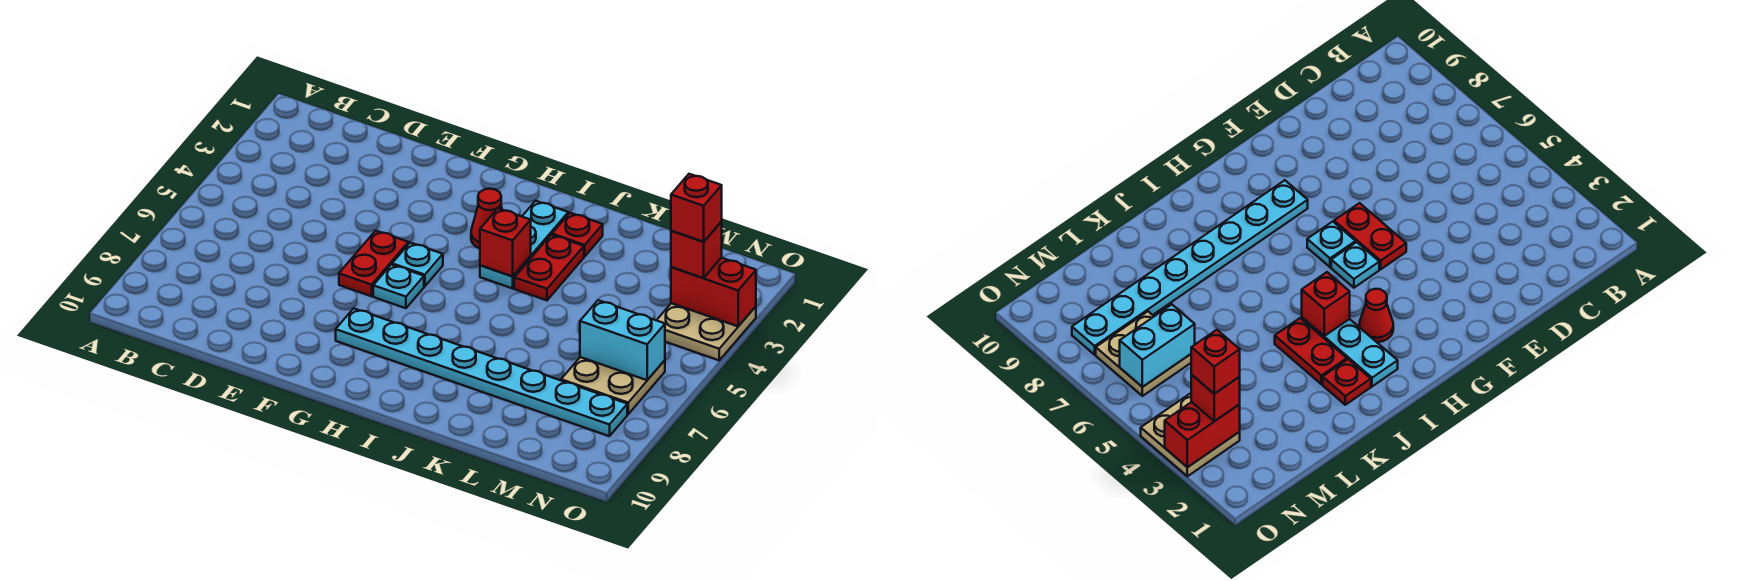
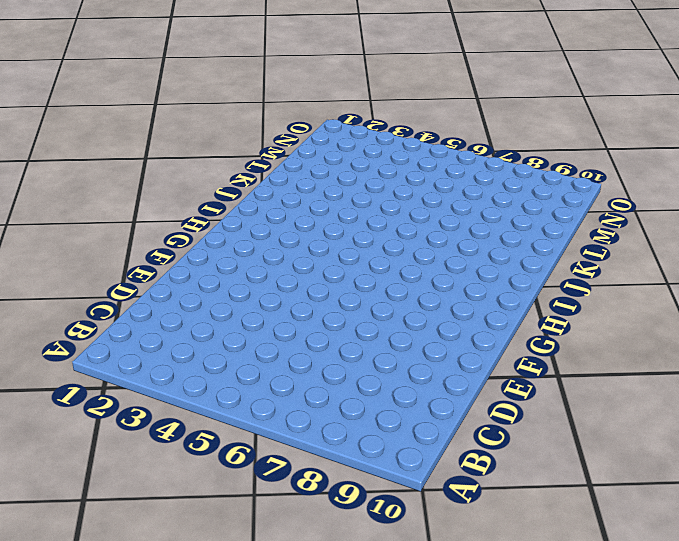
none -> red plate F5:F6 level 1
none -> cyan plate G5 level 1
none -> cyan plate G6 level 1

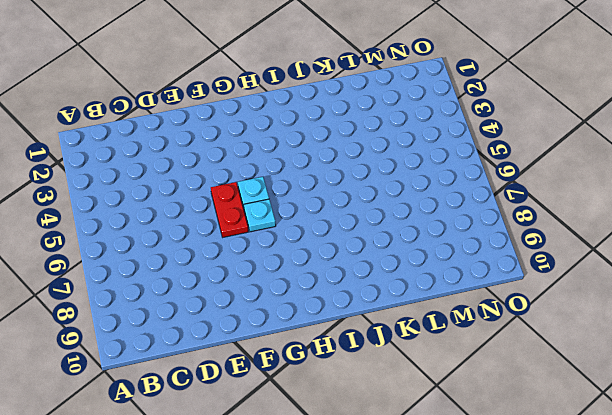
none -> cyan plate G8:N8 level 1
none -> red cone H3 level 1
none -> cyan plate I2:I4 level 1

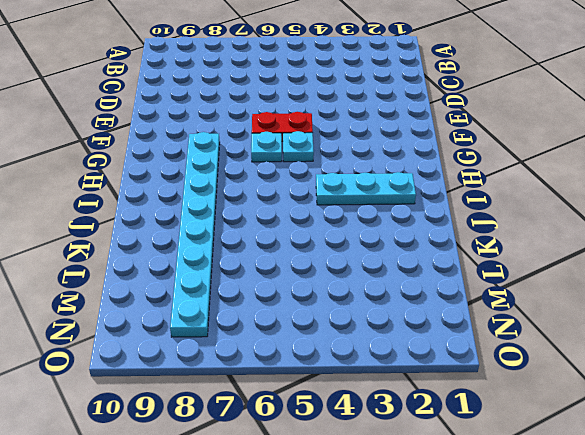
none -> red cone H3 level 1
none -> red plate J2 level 1
none -> red plate J3:J4 level 1

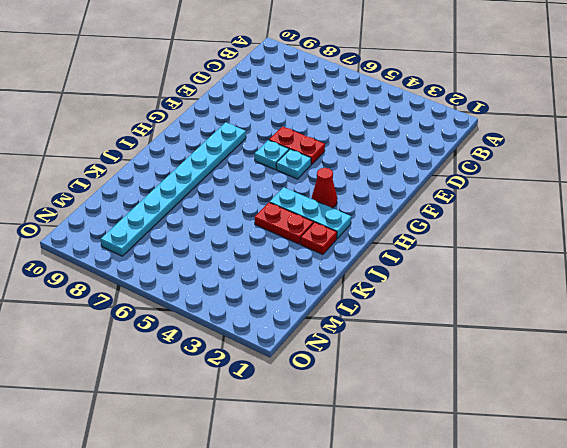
none -> tan plate M6:N7 level 1
none -> tan plate N3:O4 level 1
none -> red brick I4 level 2

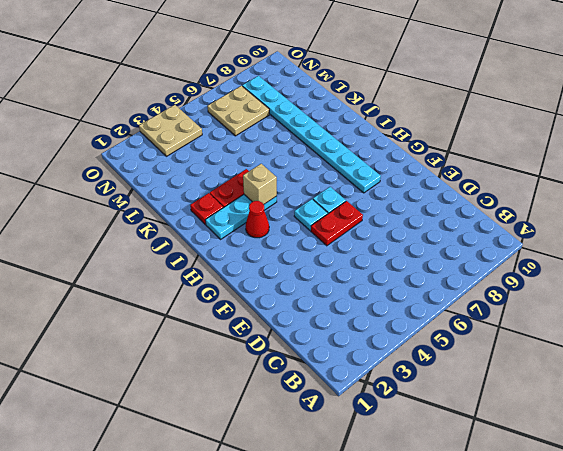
tan brick I4 level 2 -> red brick I4 level 2
none -> cyan brick M6:N6 level 2
none -> red brick N3:O3 level 2
none -> red brick N3 level 3

